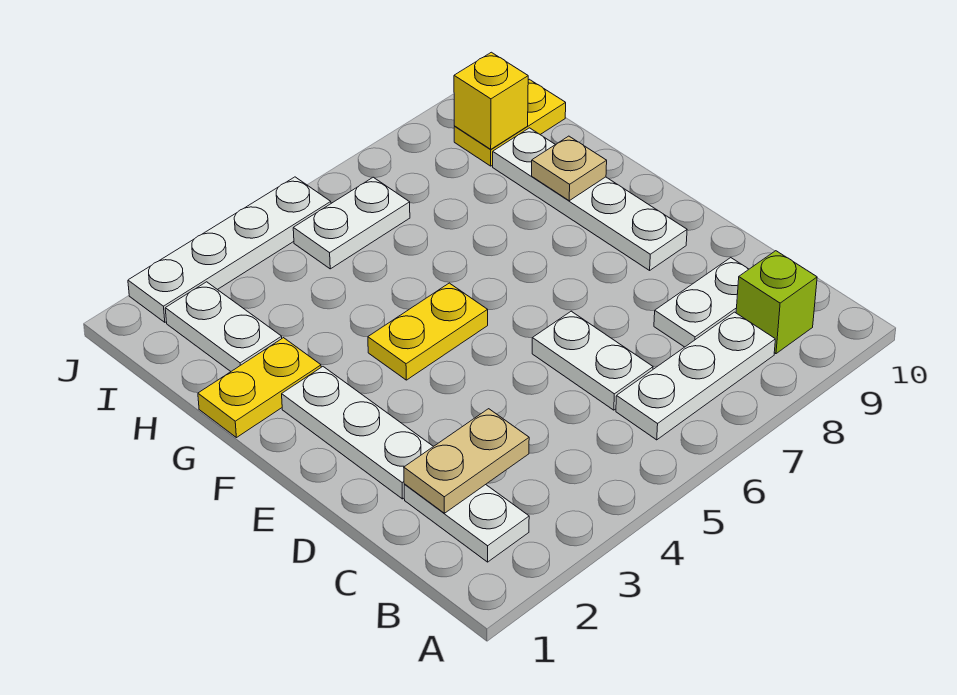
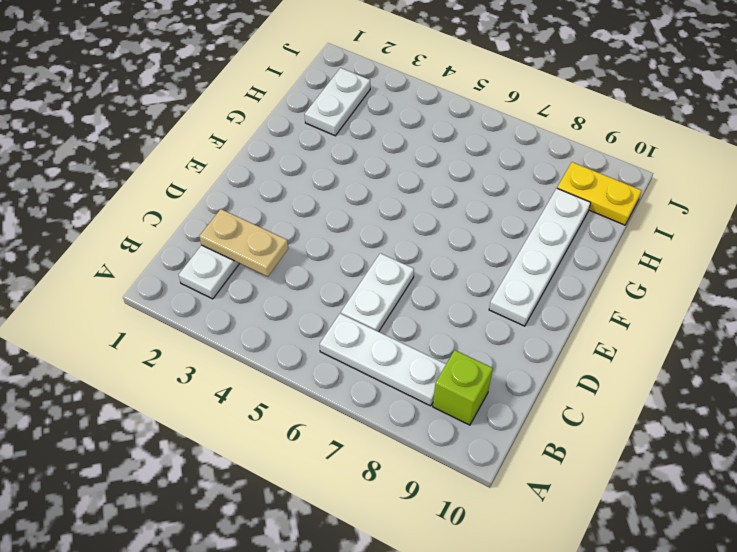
none -> white plate C8:C9 level 1
none -> white plate D2:F2 level 1
none -> yellow plate F4:F5 level 1

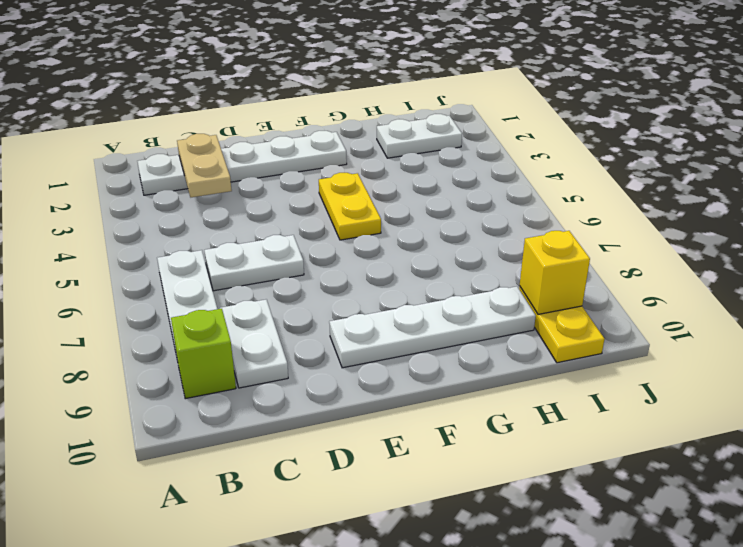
none -> yellow plate G1:G2 level 1
none -> white plate I5:I6 level 1
none -> white plate J2:J5 level 1

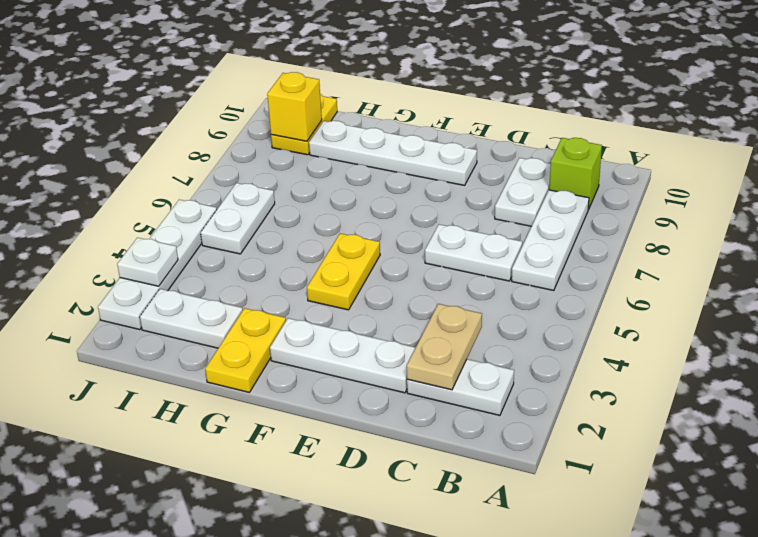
white plate J3 level 2 -> none
none -> tan plate G9 level 2

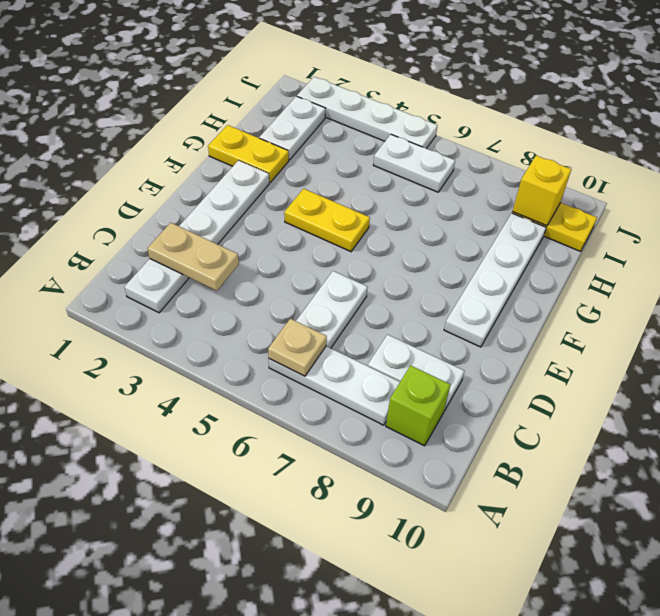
tan plate B6 level 2 -> tan plate G9 level 2

